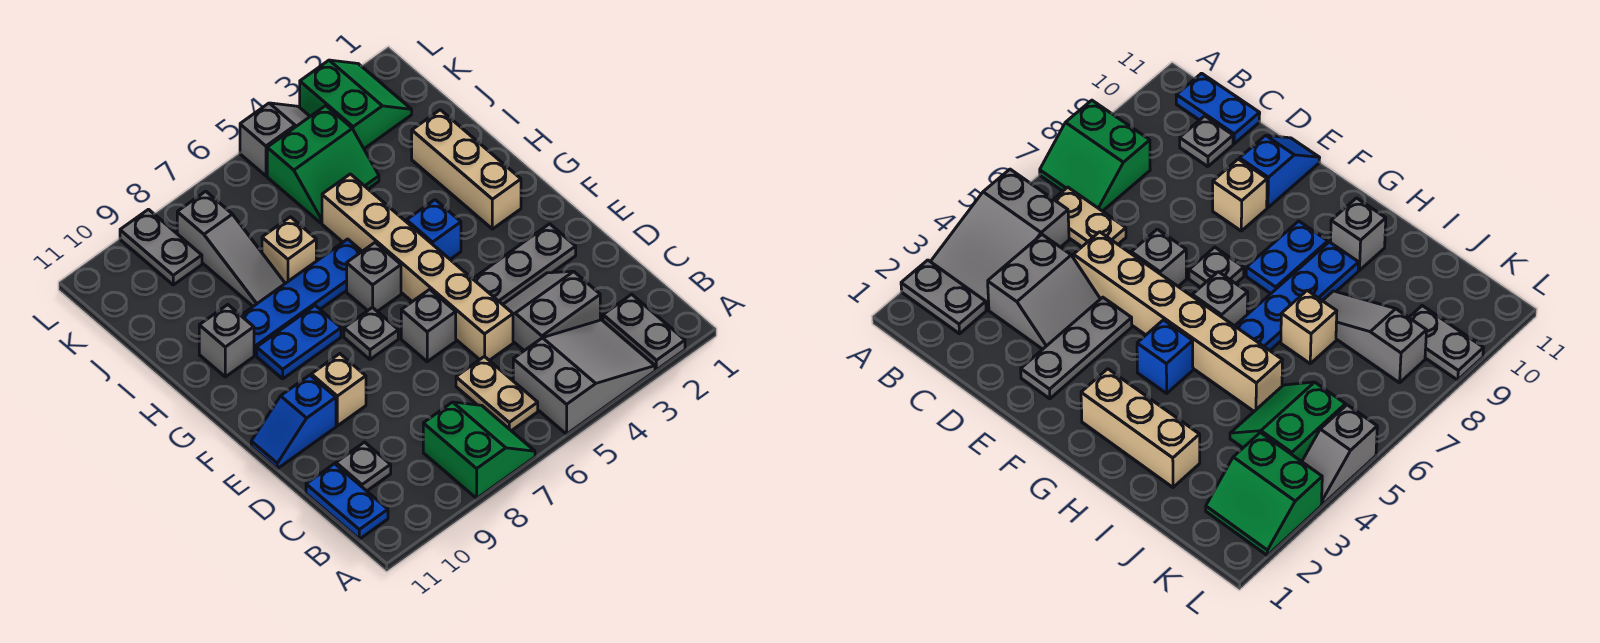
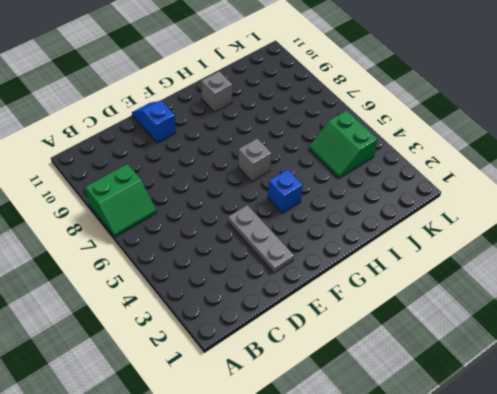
none -> grey plate A2:B2 level 1
none -> grey slope A3:B5 level 1 top 5
none -> tan plate B6:C6 level 1

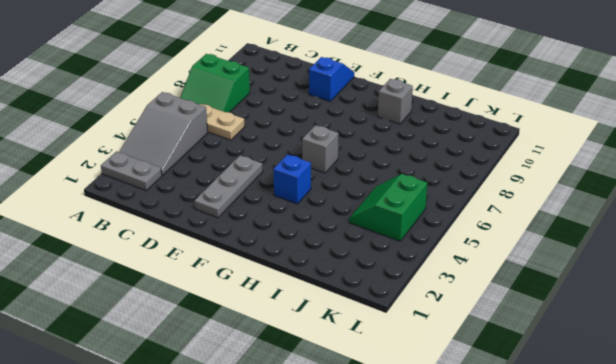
none -> blue plate B11:C11 level 1
none -> grey slope C3:D4 level 1 top C
none -> grey plate C10 level 1

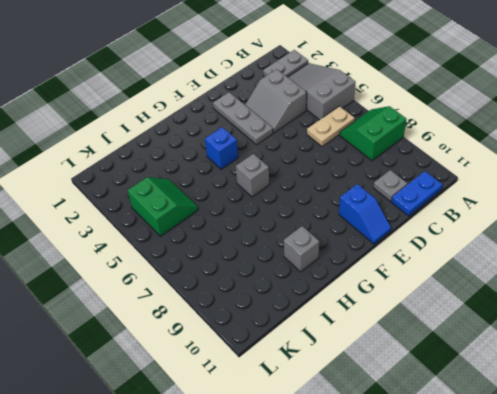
none -> tan brick D5:I5 level 1
none -> grey brick E6 level 1
none -> tan brick E9 level 1

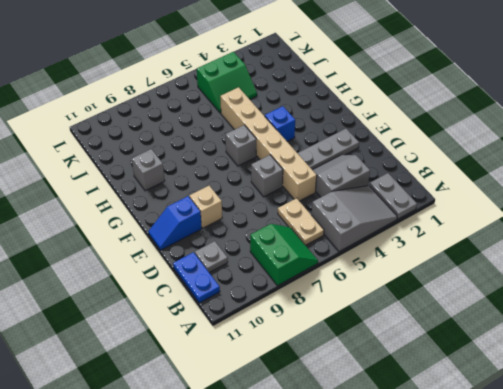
none -> grey plate F7 level 1
none -> tan brick G2:I2 level 1
none -> blue plate G8:G9 level 1

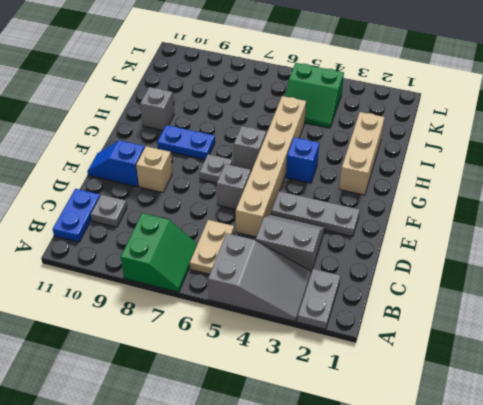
none -> blue plate H6:H9 level 1
none -> tan brick I7 level 1
none -> grey slope I8:K8 level 1 top K

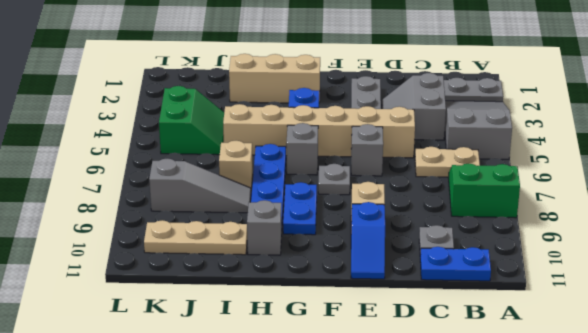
tan plate I10:K10 level 1 -> none
none -> green slope K2:L3 level 1 top 3
none -> grey plate K9:L9 level 1
none -> grey slope L4:L5 level 1 top 5

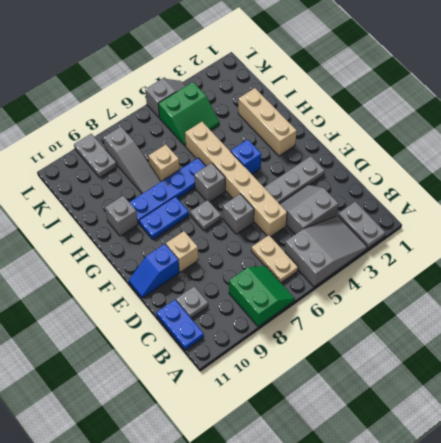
none -> green slope K2:L3 level 1 top 3

